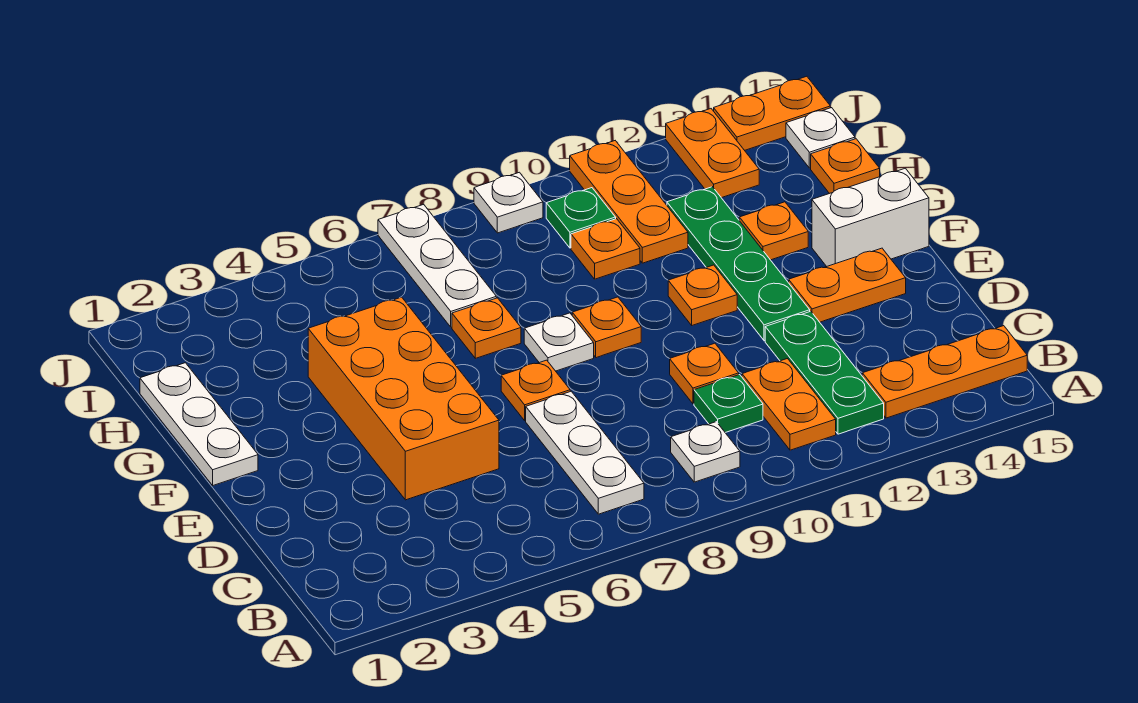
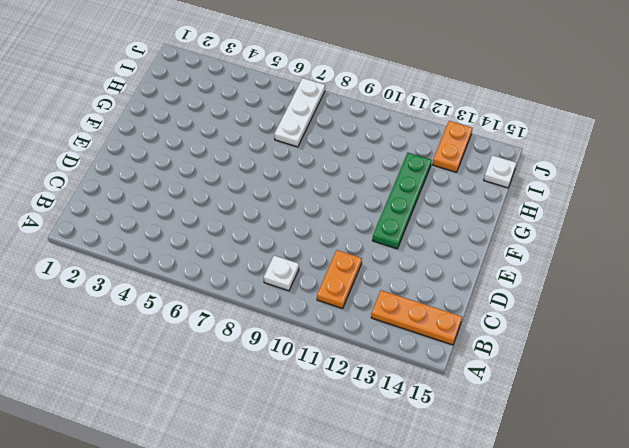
none -> white plate B7:D7 level 1
none -> green plate B12:D12 level 1
none -> green plate C10 level 1

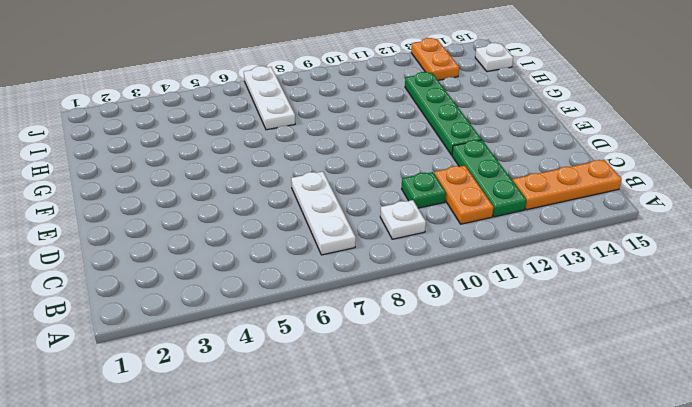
none -> orange brick D4:G5 level 1
none -> orange plate D10 level 1
none -> orange plate E7 level 1

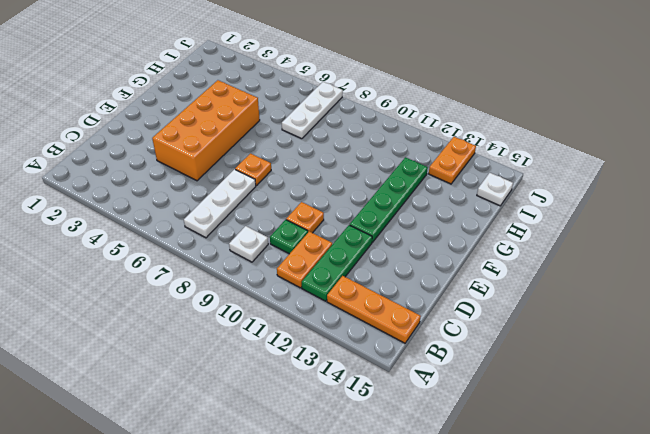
none -> orange plate E13:E14 level 1
none -> white plate F1:H1 level 1
none -> white plate F8 level 1

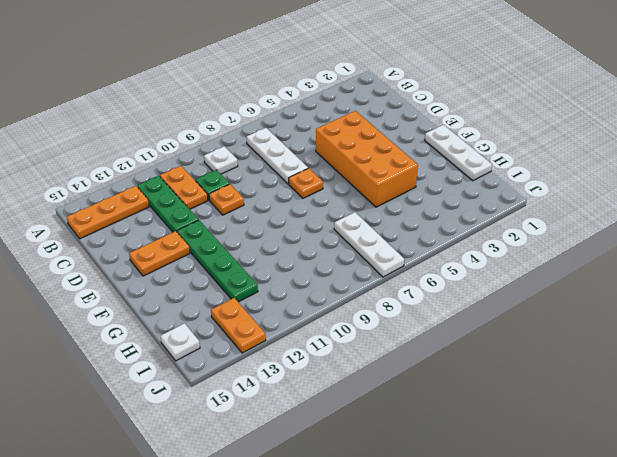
none -> white plate F8 level 1
none -> orange plate F9 level 1
none -> orange plate F11 level 1

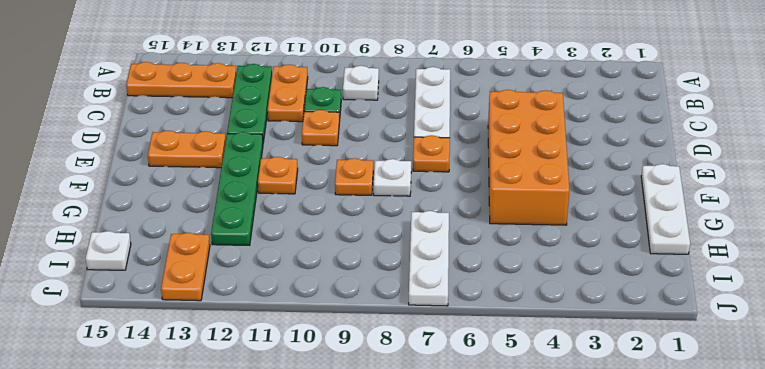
none -> white brick F14:F15 level 1
none -> orange plate G7 level 1
none -> orange plate G13 level 1

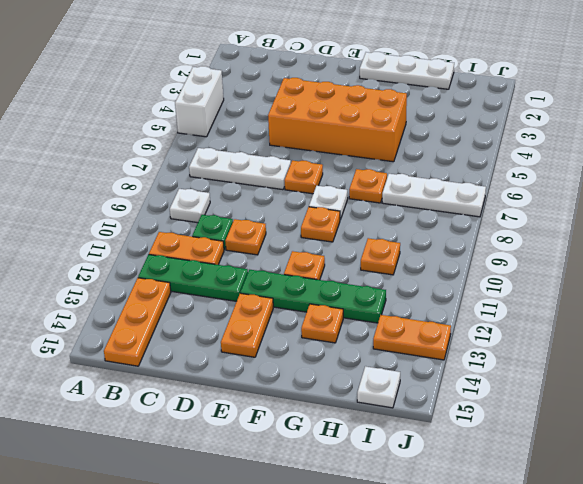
white brick A4:A5 level 1 -> white brick F14:F15 level 1
none -> orange plate H11:J11 level 1
none -> orange plate H15 level 1
none -> green plate I10 level 1

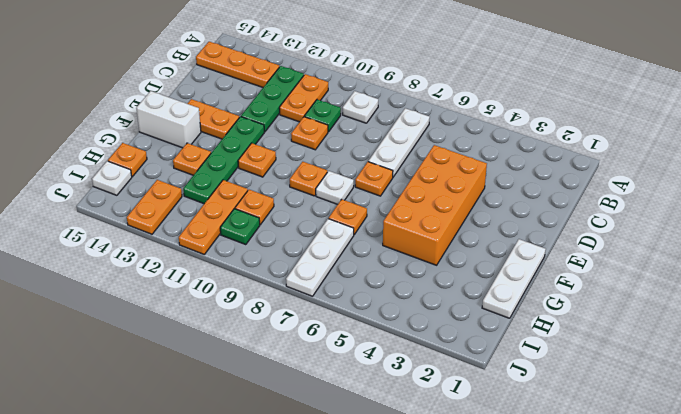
none -> white plate J9 level 1
none -> orange plate J14:J15 level 1

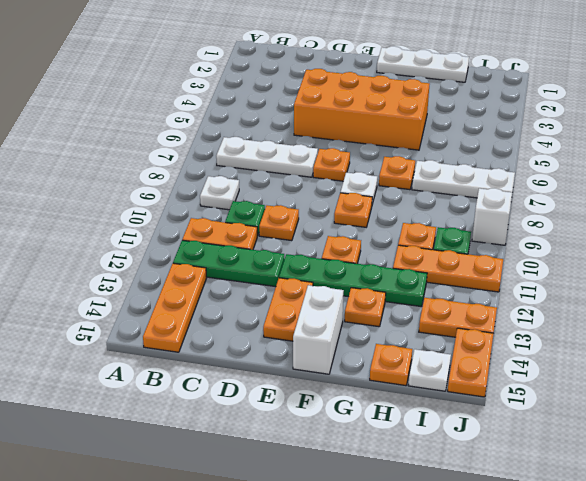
white brick J9 level 1 -> white plate J9 level 1

